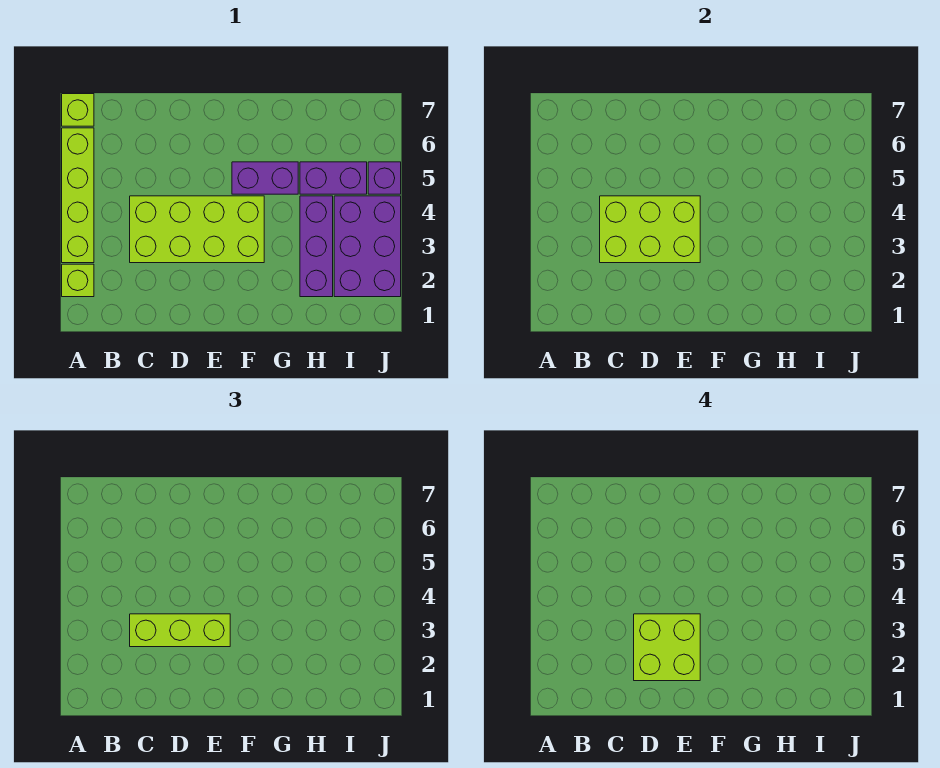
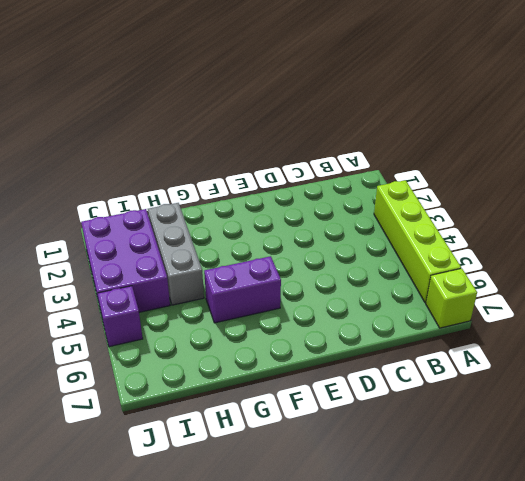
grey brick H2:H4 level 1 -> purple brick H2:H4 level 1
none -> lime brick A2 level 1
none -> lime brick C3:F4 level 1
none -> purple brick H5:I5 level 1

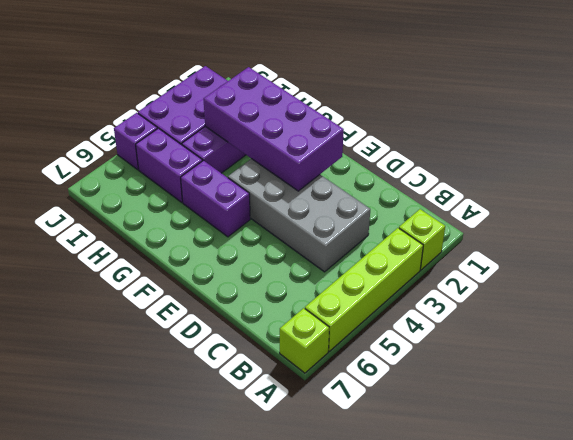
grey brick C3:F4 level 1 -> lime brick C3:F4 level 1
purple brick E2:H3 level 2 -> lime brick C3:E4 level 2
none -> lime brick C3:E3 level 3
none -> lime brick D2:E3 level 4

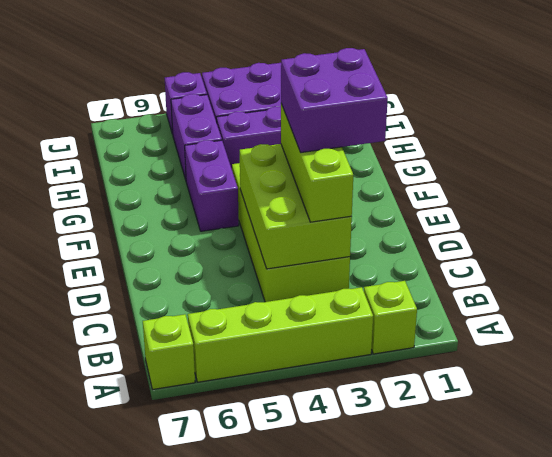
purple brick D2:E3 level 4 -> lime brick D2:E3 level 4

